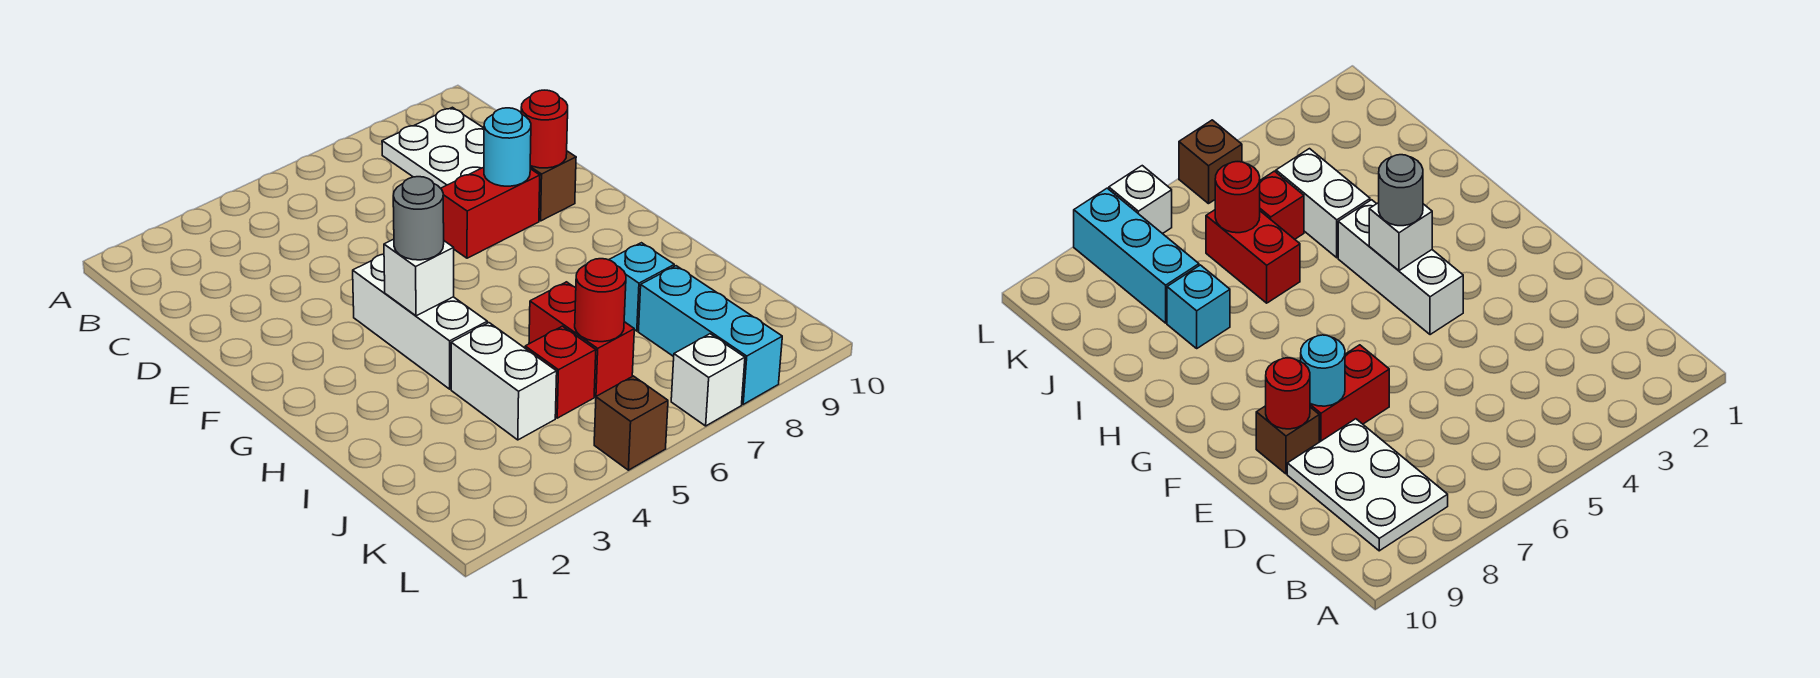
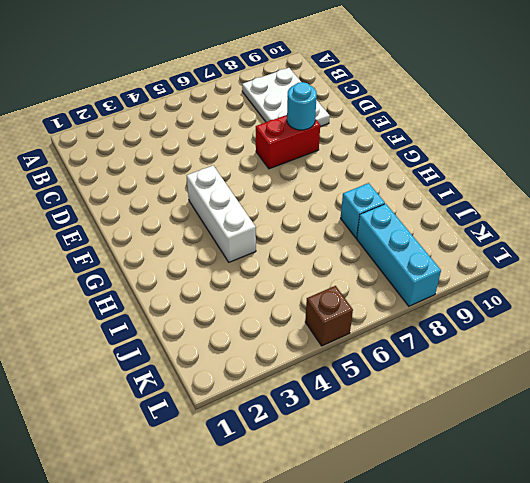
none -> brown brick E9 level 1
none -> white brick I4:J4 level 1
none -> red brick I6:J6 level 1

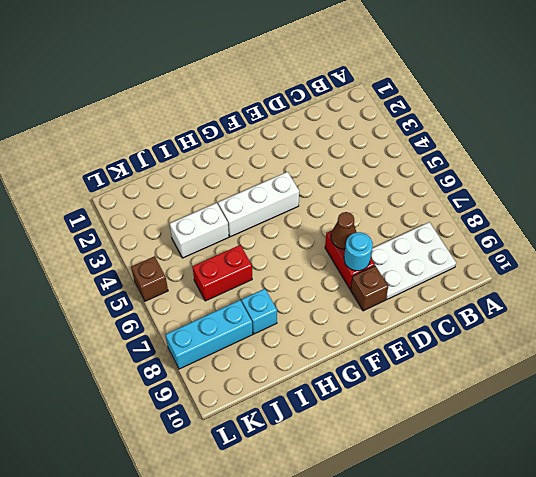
brown cone E7 level 2 -> none
none -> red brick J5 level 1
none -> white brick L7 level 1
none -> red round brick E9 level 2

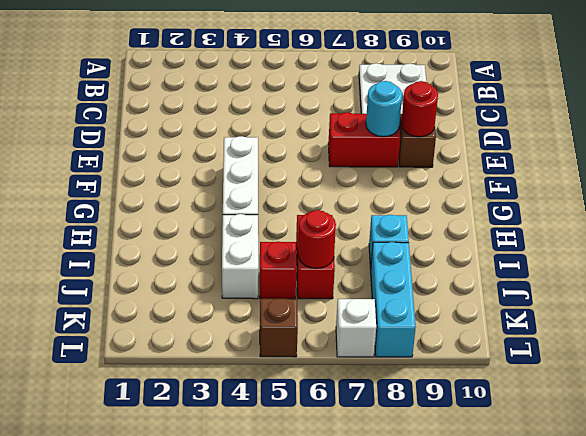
none -> white brick G4 level 2
none -> grey round brick G4 level 3

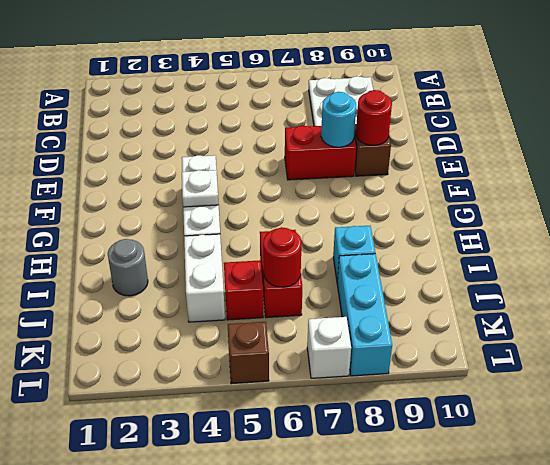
white plate G4 level 2 -> white brick G4 level 2
grey round brick I2 level 1 -> grey round brick G4 level 3

